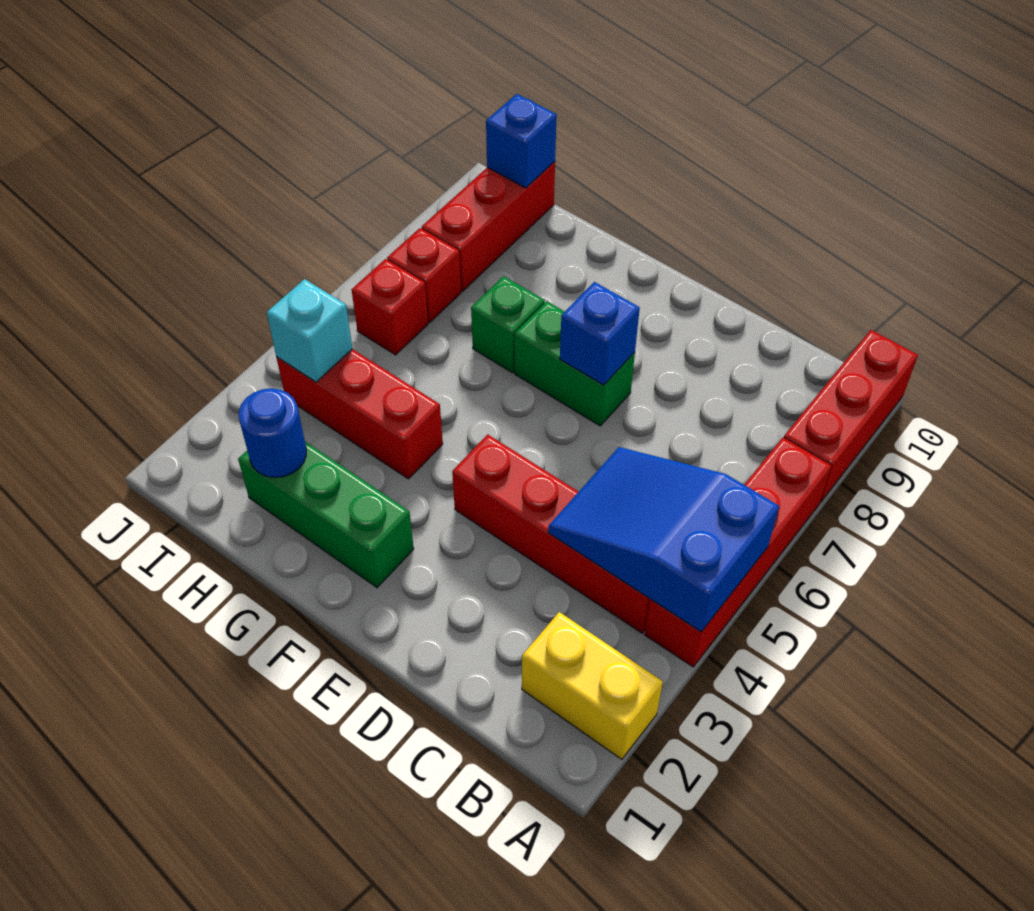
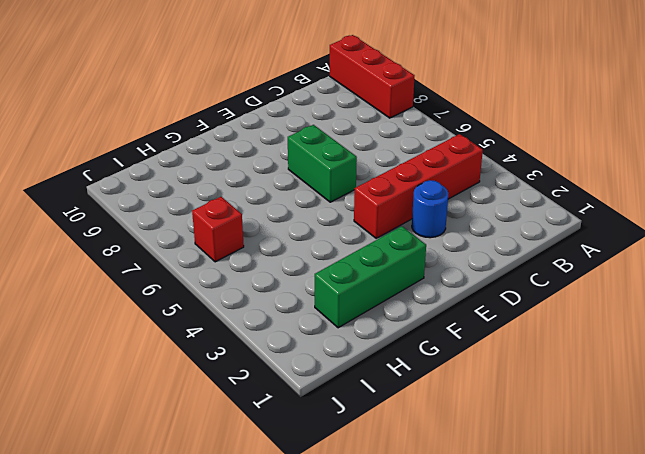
blue round brick D3 level 1 -> blue round brick H2 level 2
green brick E6:E7 level 1 -> green brick E7:F7 level 1
none -> yellow brick A2:B2 level 1
none -> red brick A4:A7 level 1
none -> red brick G4:I4 level 1

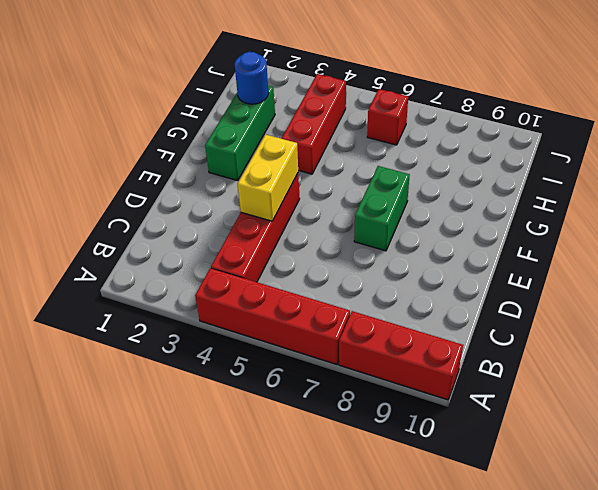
yellow brick D4:E4 level 2 -> yellow brick A2:B2 level 1
none -> green brick G7 level 1
none -> red brick I7 level 1
none -> red brick I8:I10 level 1

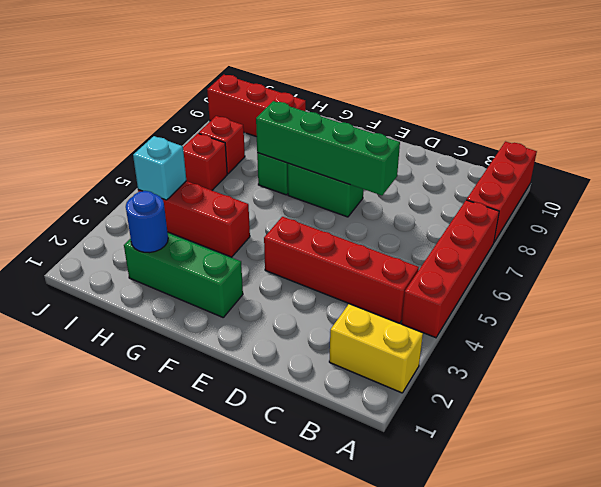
green brick D7:G7 level 2 -> blue brick E7 level 2
red brick H9:J9 level 1 -> red brick I8:I10 level 1
none -> blue slope A4:C5 level 2 top A
none -> blue brick I10 level 2

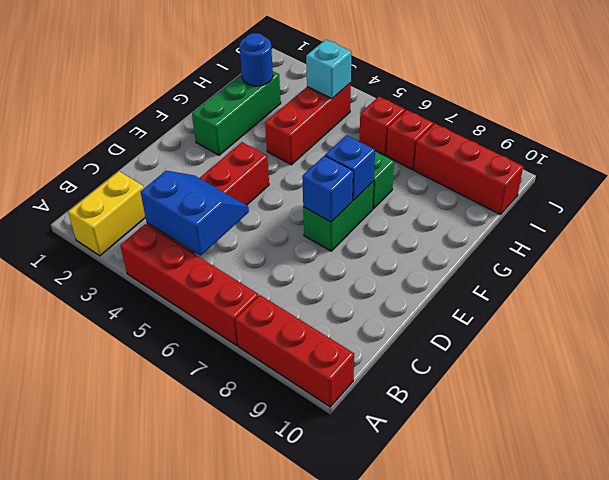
blue slope B4:C5 level 2 top B -> blue slope A4:C5 level 2 top A
blue brick F7 level 2 -> blue brick I10 level 2

